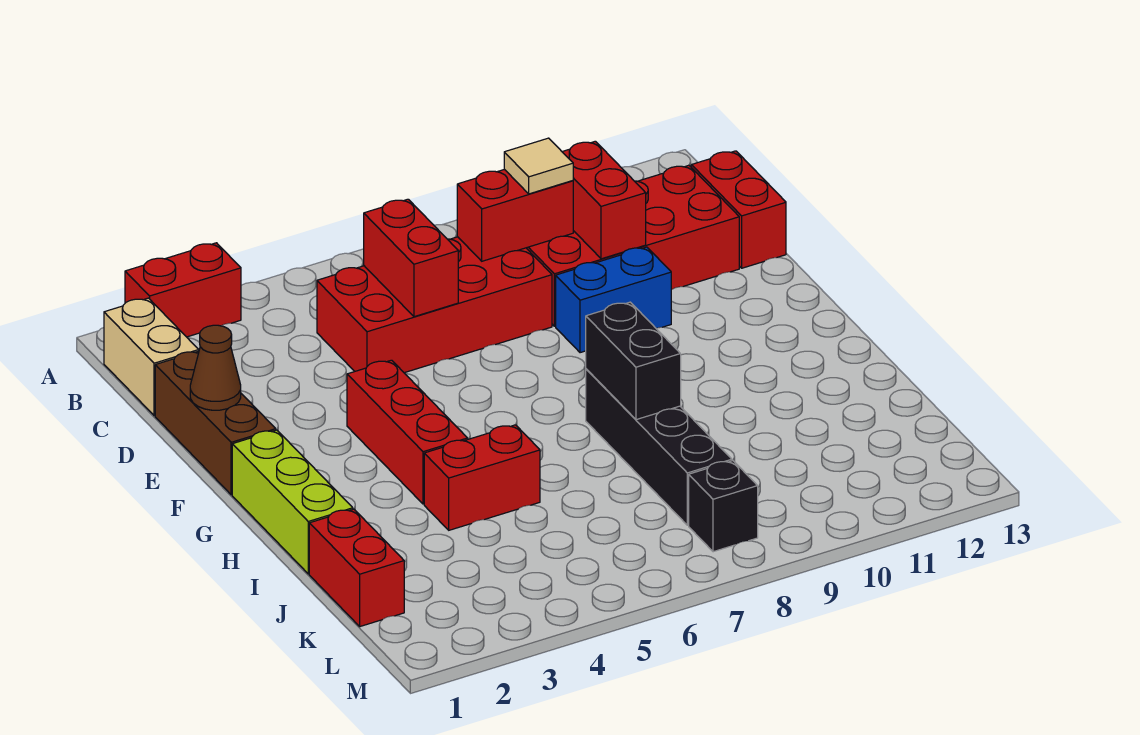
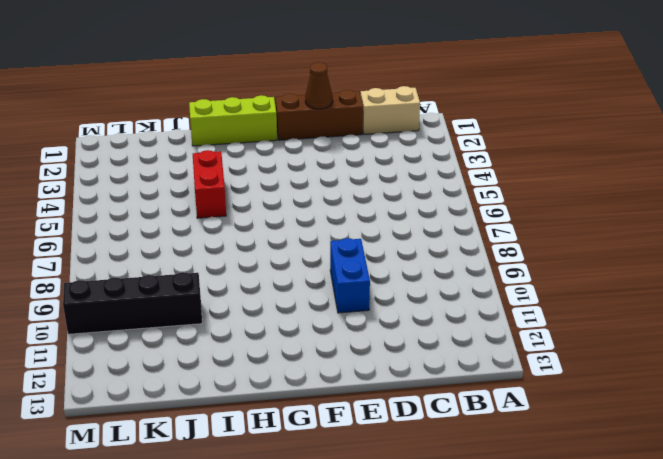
black brick J10:M10 level 1 -> black brick H8:K8 level 1
none -> red brick A2:A3 level 1
none -> red brick C5:D8 level 1
none -> red brick C9:D12 level 1

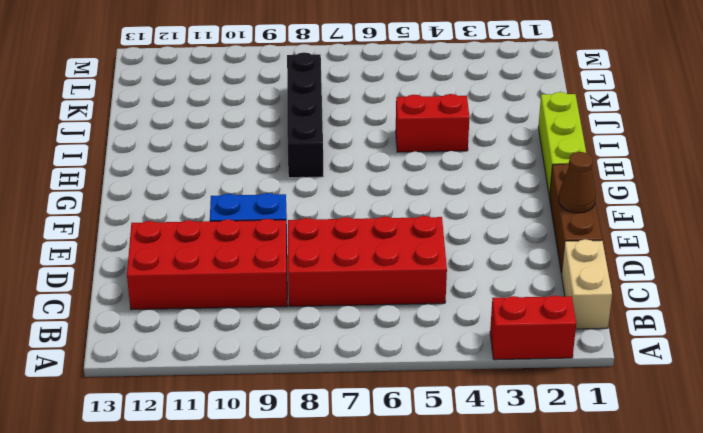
none -> red brick C13:D13 level 1
none -> red brick F4:H4 level 1
none -> red brick J1:K1 level 1

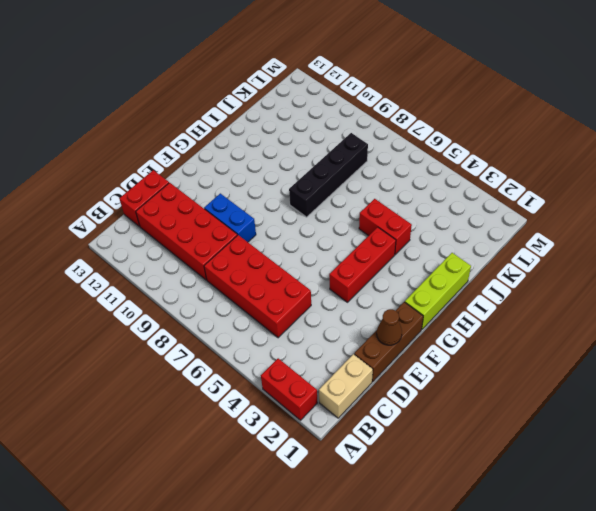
none -> red brick J1:K1 level 1
none -> black brick L8 level 1
none -> red brick C6:D6 level 2

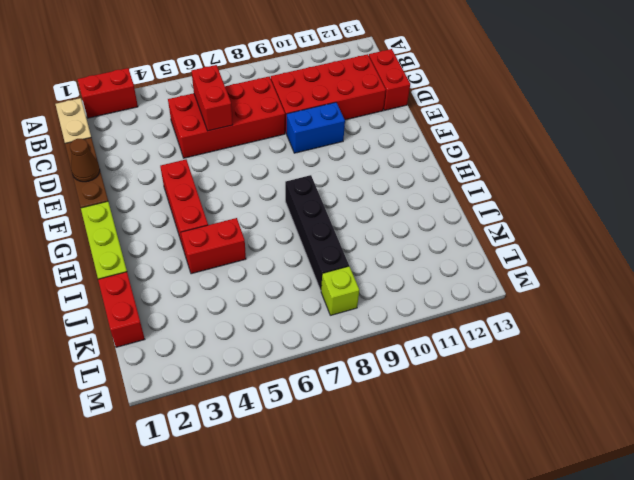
lime brick L8 level 1 -> black brick L8 level 1
none -> red brick C8:C9 level 2
none -> red brick C10:D10 level 2
none -> black brick H8:I8 level 2

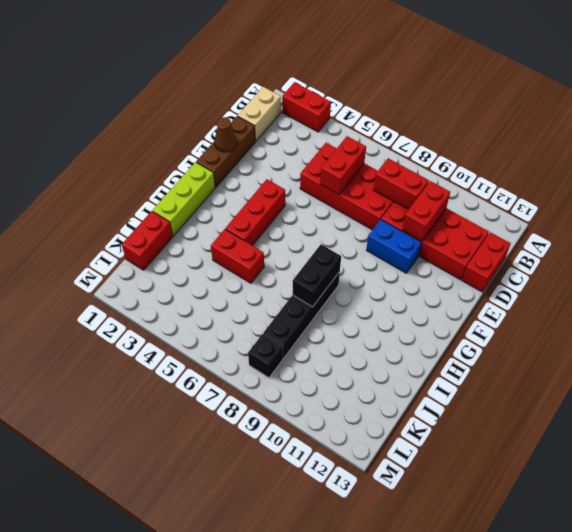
none -> tan tile C9 level 3

